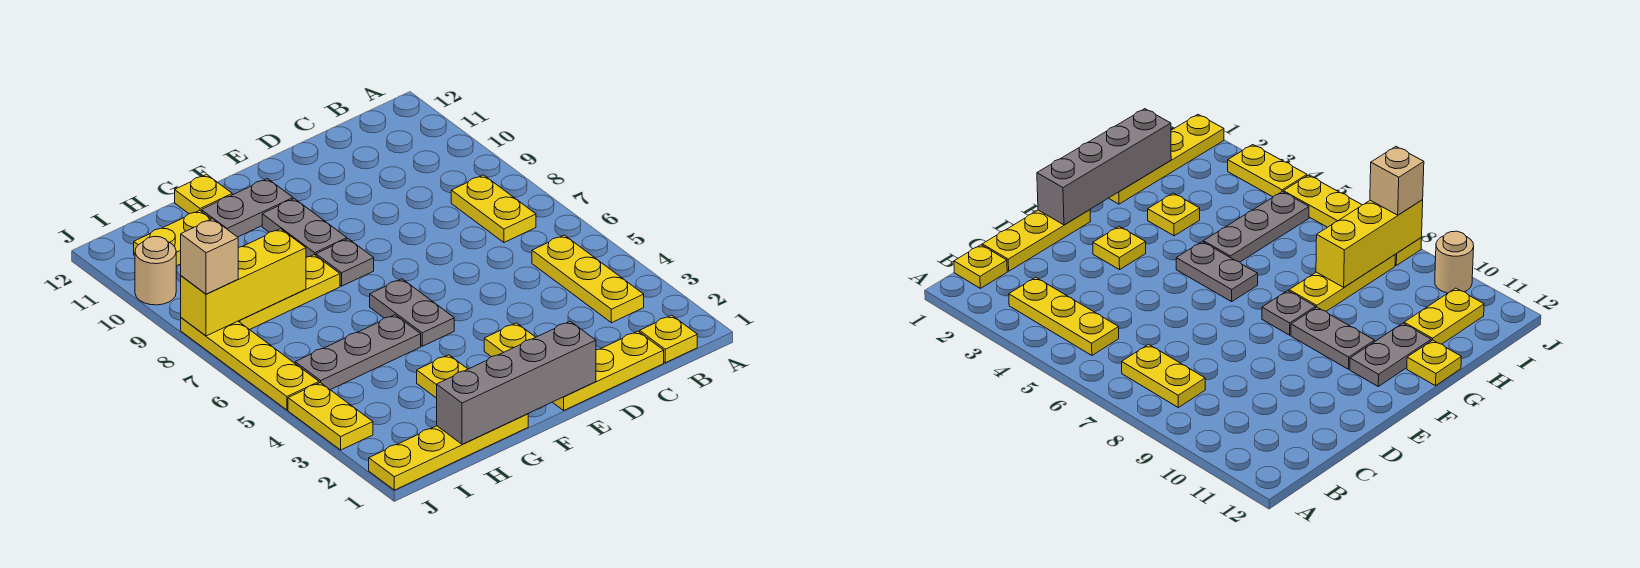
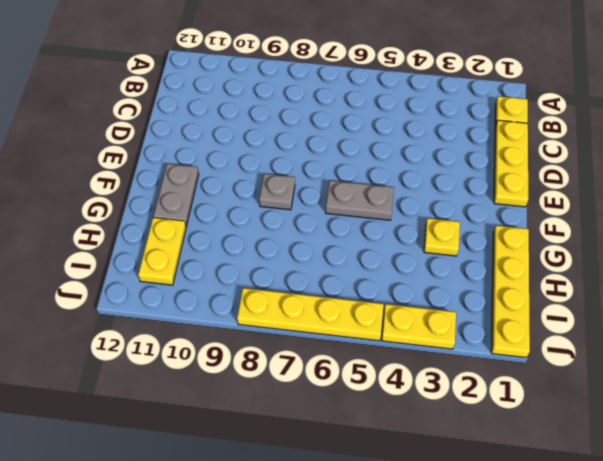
none -> yellow plate B3:B5 level 1
none -> yellow plate B7:B8 level 1
none -> yellow plate E3 level 1

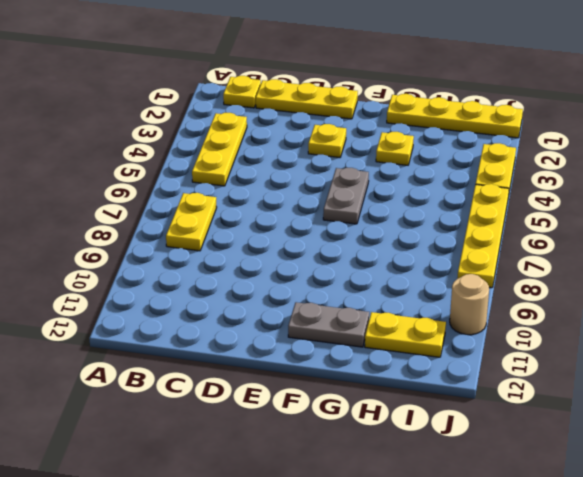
none -> grey plate F8 level 1
none -> grey plate F9:F10 level 1
none -> grey plate G5:I5 level 1

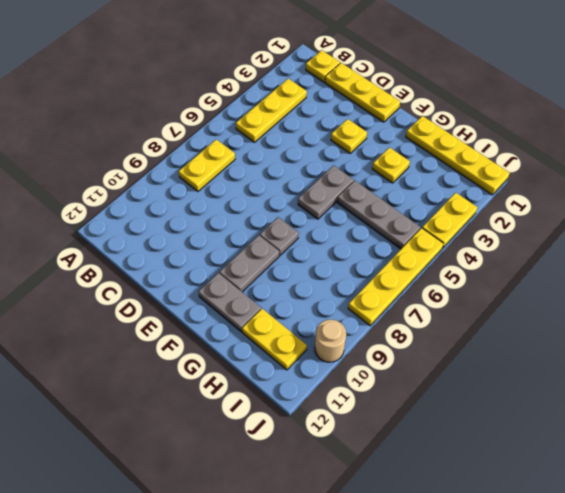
none -> yellow plate G8:I8 level 1
none -> yellow plate G12 level 1
none -> grey brick E1:H1 level 2

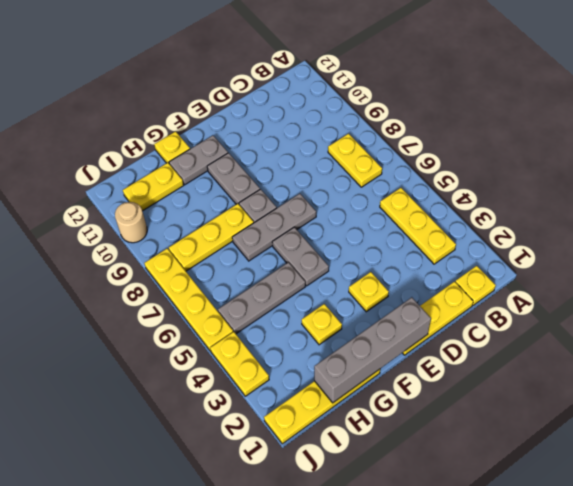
grey plate E7:G7 level 1 -> none
none -> yellow brick H8:J8 level 2
none -> tan brick J8 level 3

